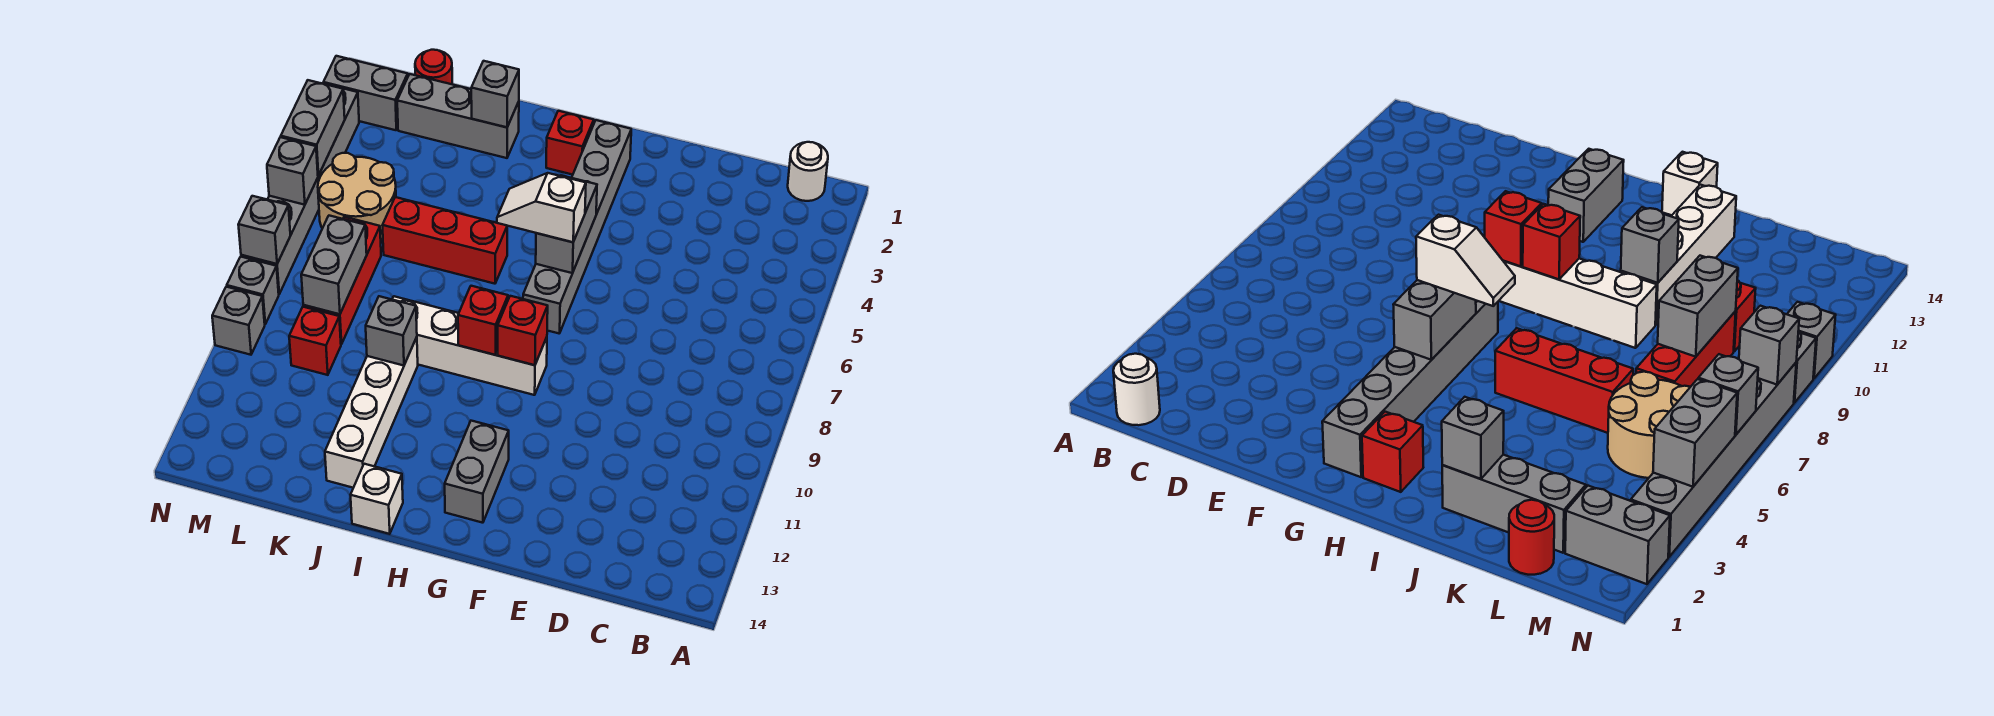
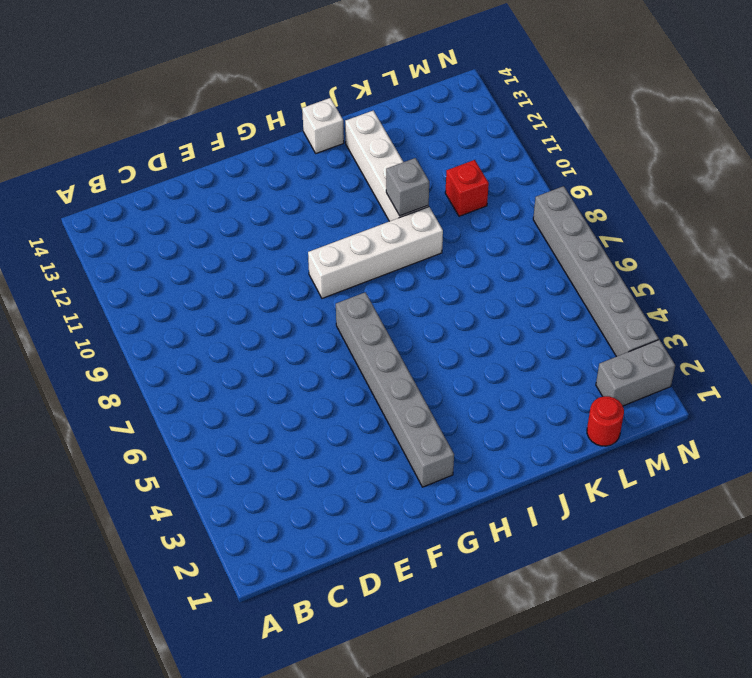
none -> white round brick B1 level 1
none -> grey brick G12:G13 level 1
none -> red brick H2 level 1

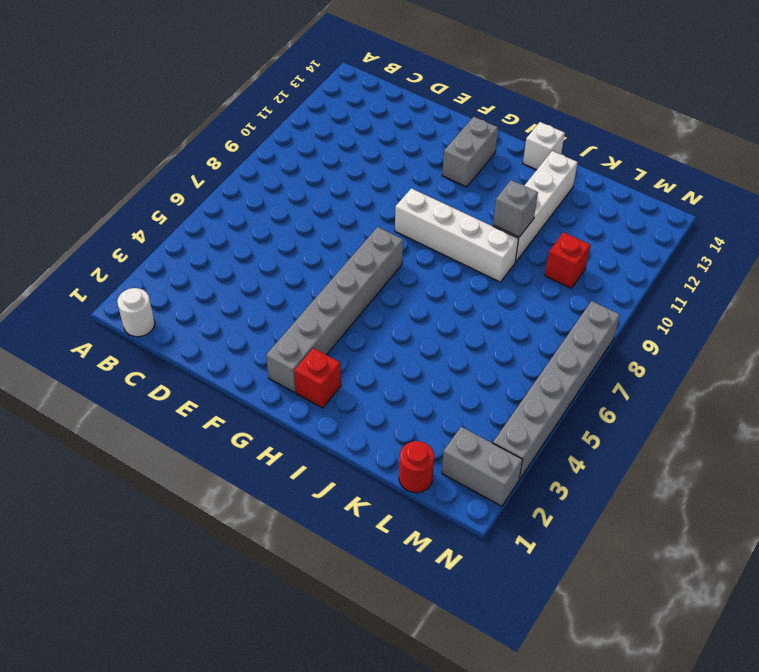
none -> red brick I6:K6 level 1
none -> grey brick J2:L2 level 1
none -> tan round brick L5:M6 level 1

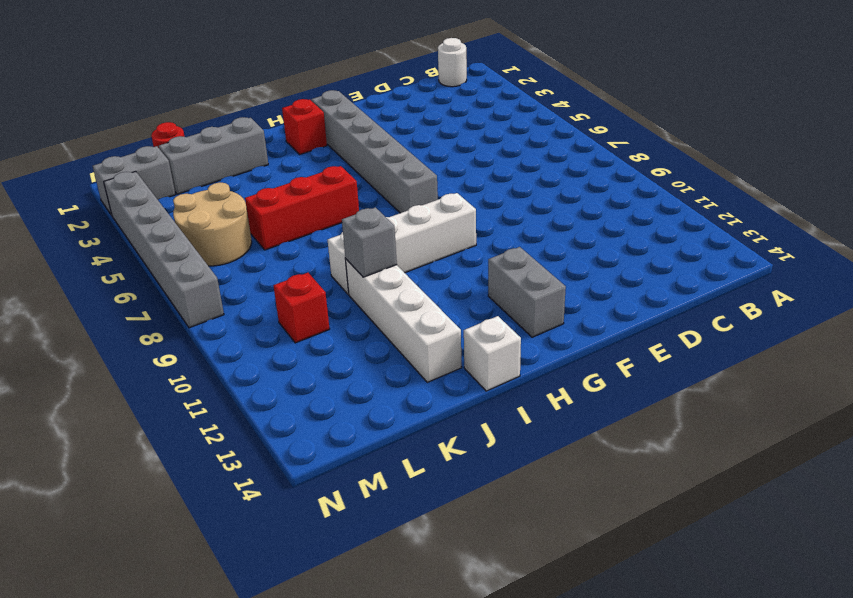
none -> red brick L7:L9 level 1
none -> grey brick N9 level 1
none -> grey brick N10 level 1

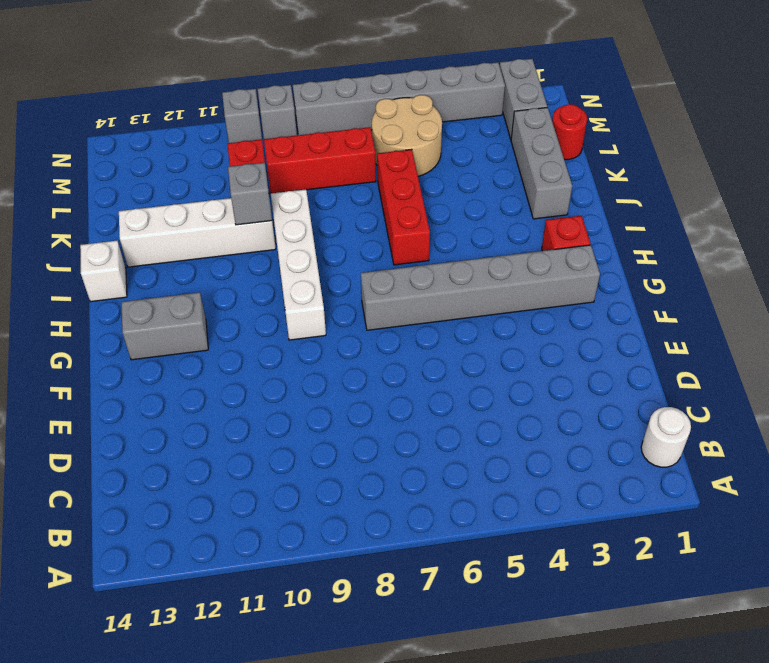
none -> grey brick G5:G6 level 2
none -> red brick G9 level 2
none -> red brick H9 level 2

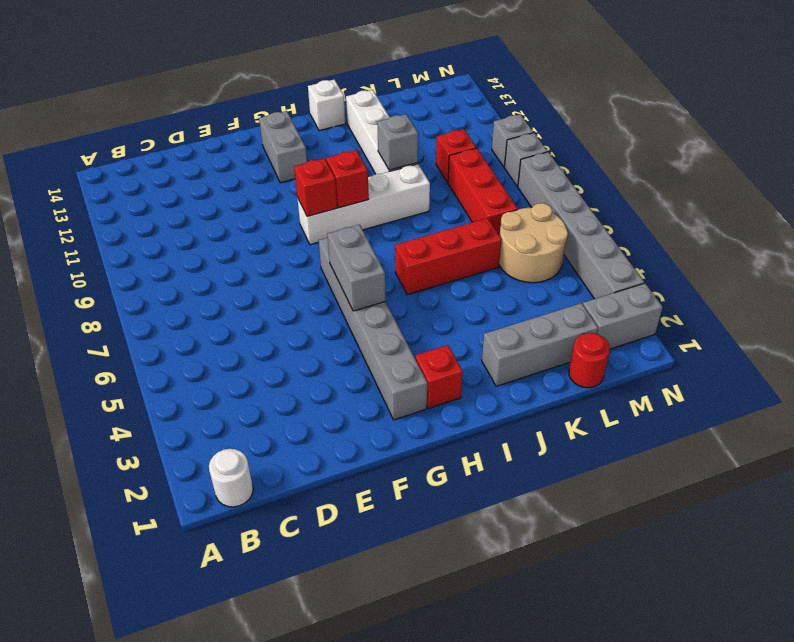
none -> grey brick J2 level 2
none -> grey brick L8:L9 level 2
none -> grey brick N4:N5 level 2

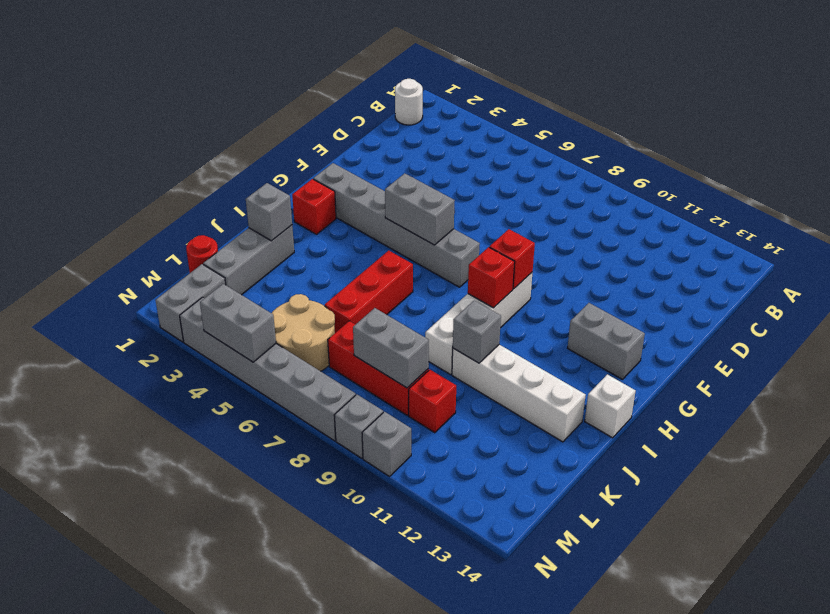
none -> grey brick N6 level 2
none -> grey brick N8 level 2
none -> white slope G6:H6 level 3 top G

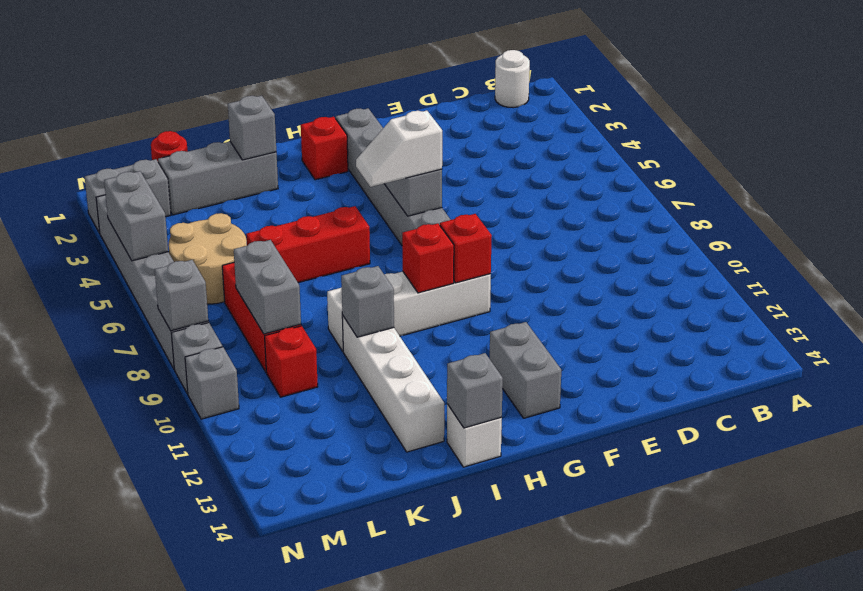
grey brick I14 level 2 -> grey brick N6 level 2

